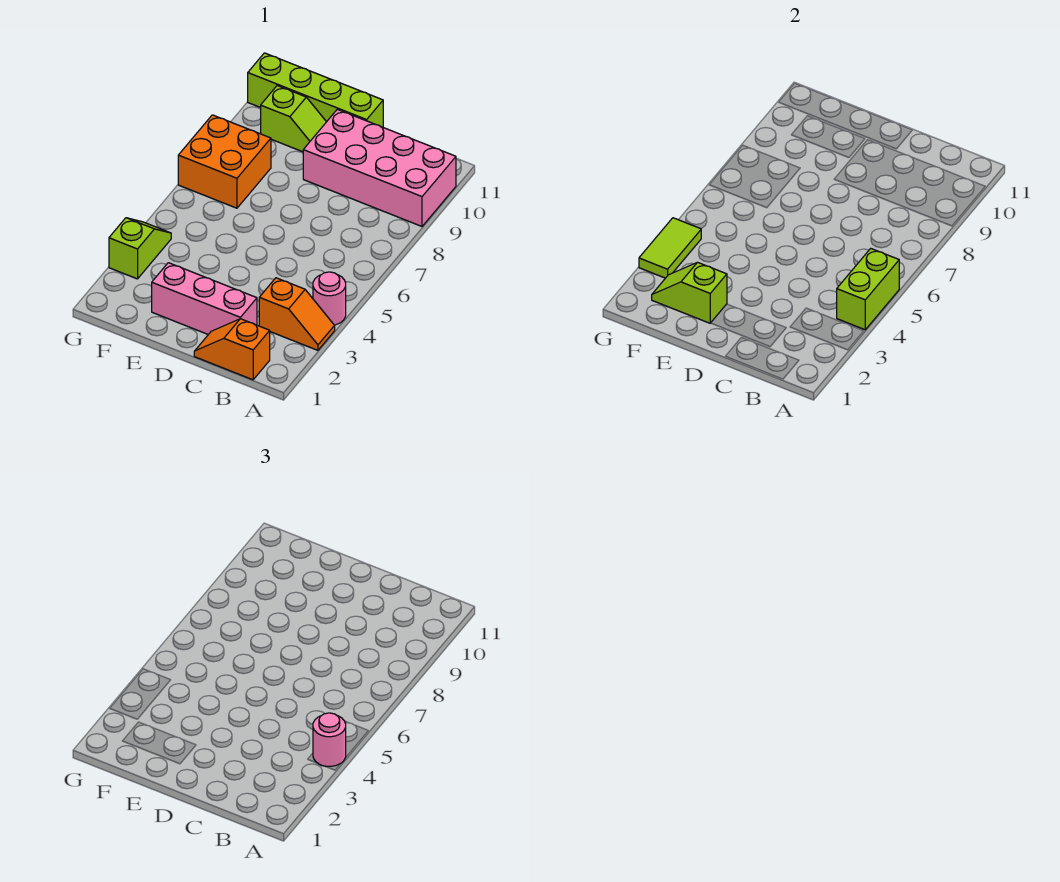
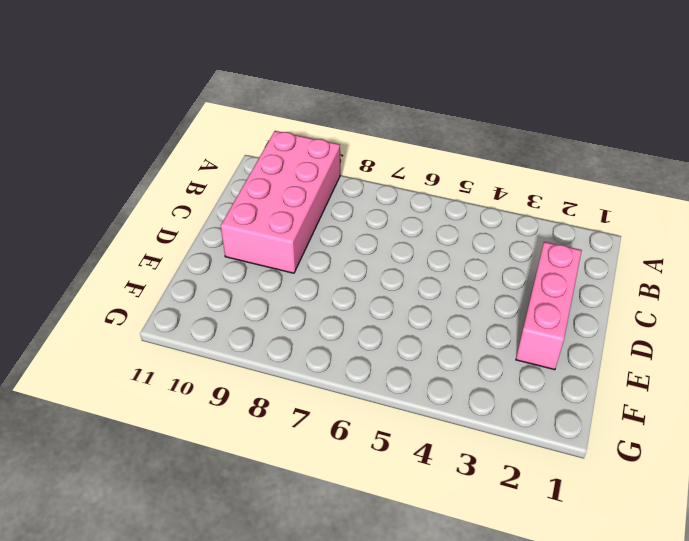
none -> orange slope A3:B3 level 1 top B
none -> pink round brick A4 level 1
none -> orange slope B1:C1 level 1 top B

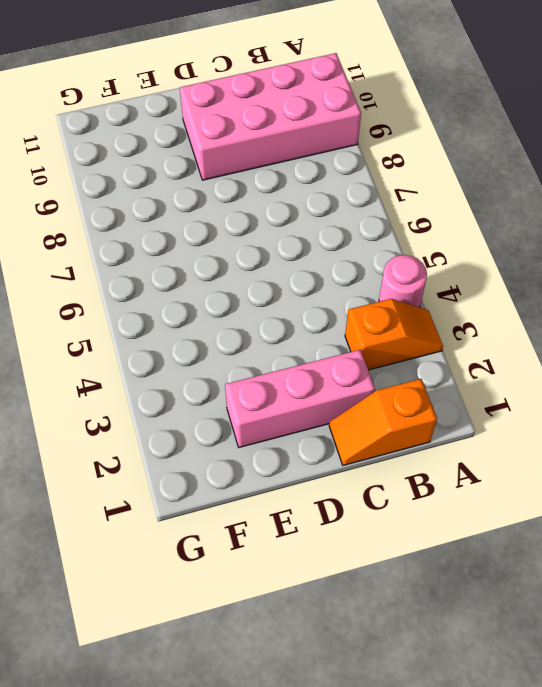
none -> lime brick D11:G11 level 1
none -> lime slope E10:F10 level 1 top F
none -> orange brick F7:G8 level 1

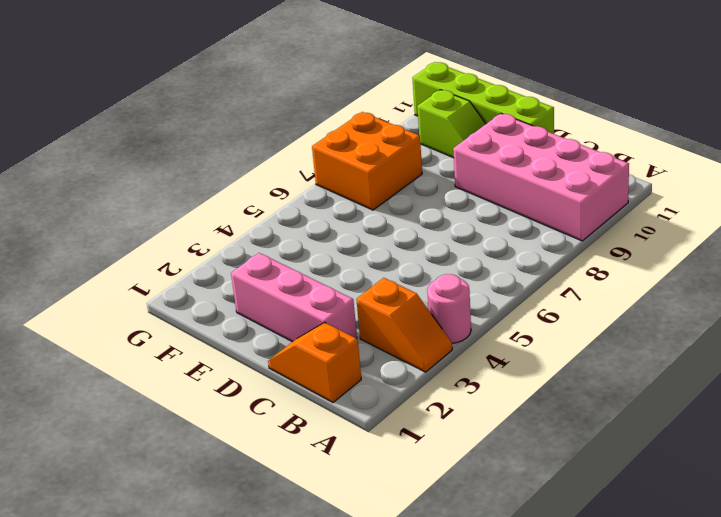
none -> lime slope G3:G4 level 1 top 3
none -> lime brick A4:A5 level 2
none -> lime slope E2:F2 level 2 top E

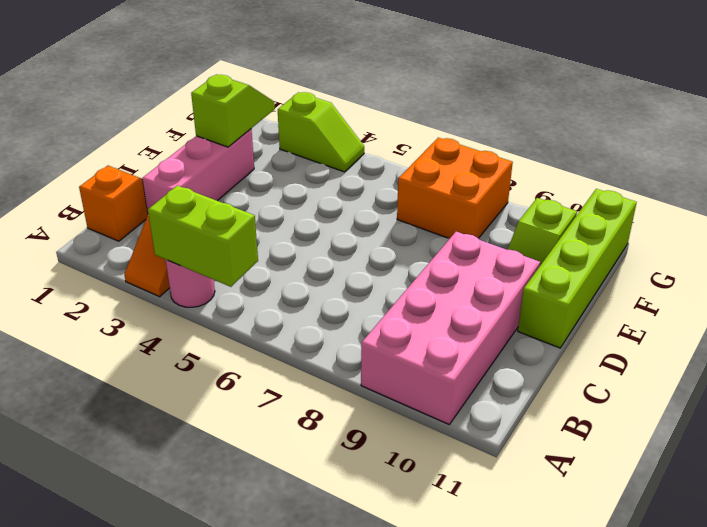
none -> lime tile G3:G4 level 2
none -> pink round brick A4 level 3

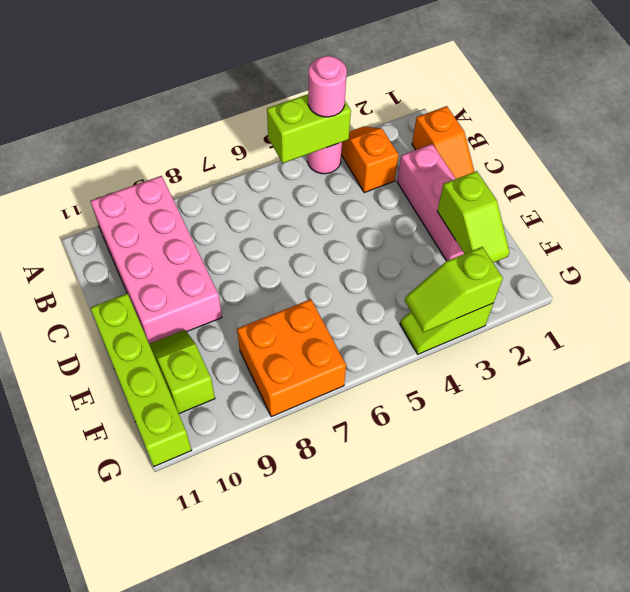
lime slope G3:G4 level 2 top 3 -> lime tile G3:G4 level 2

